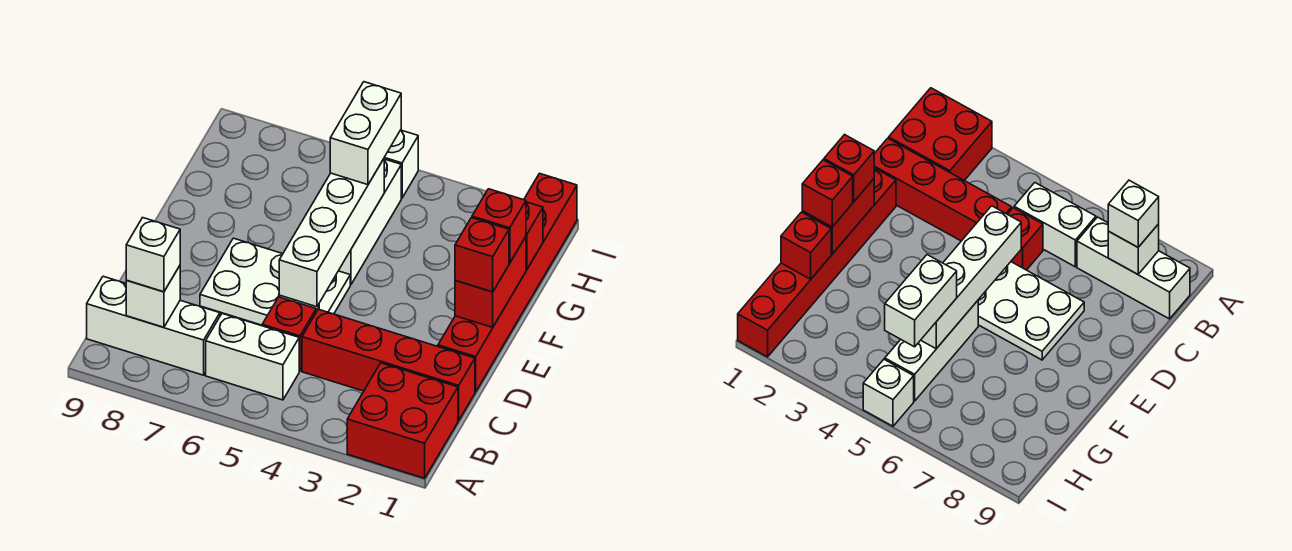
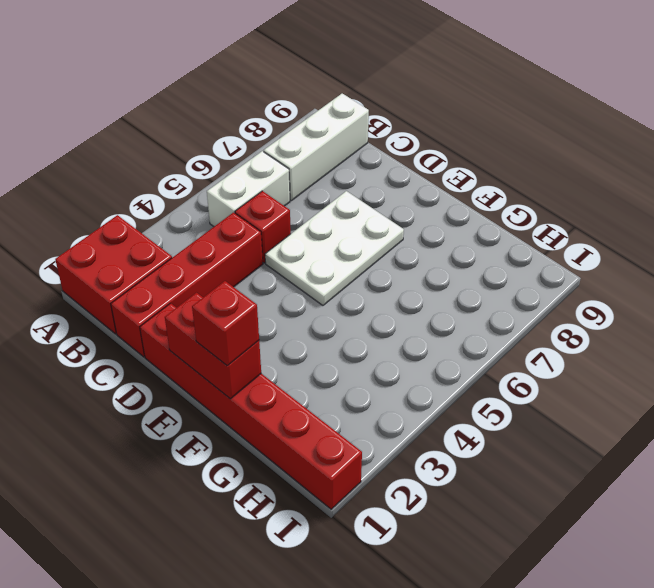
none -> white brick F5:H5 level 1
none -> white brick I5 level 1
none -> white brick B8 level 2

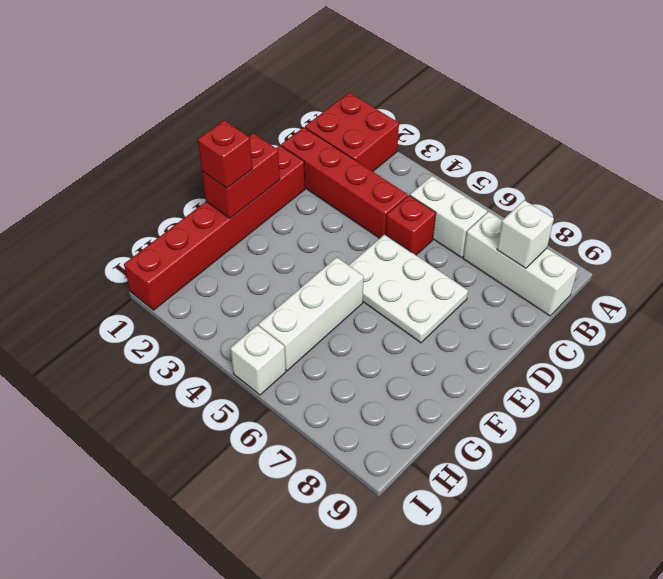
none -> white brick D5:G5 level 2
none -> red brick G1 level 2
none -> white brick B8 level 3

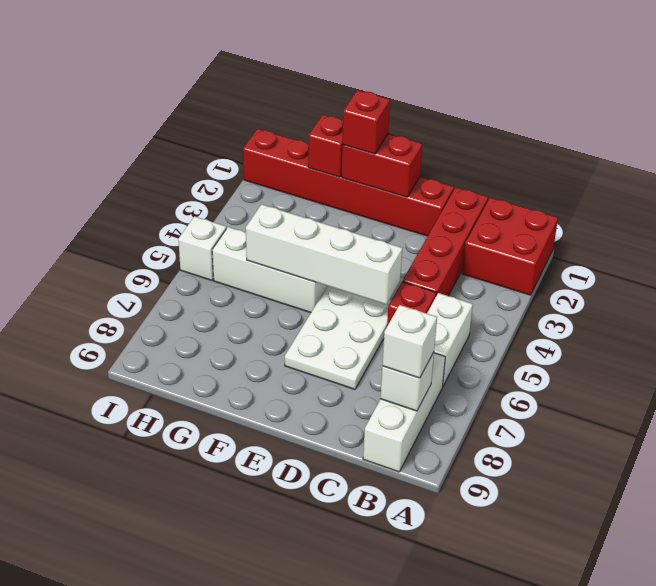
none -> red brick E1 level 3
none -> white brick G5:H5 level 3

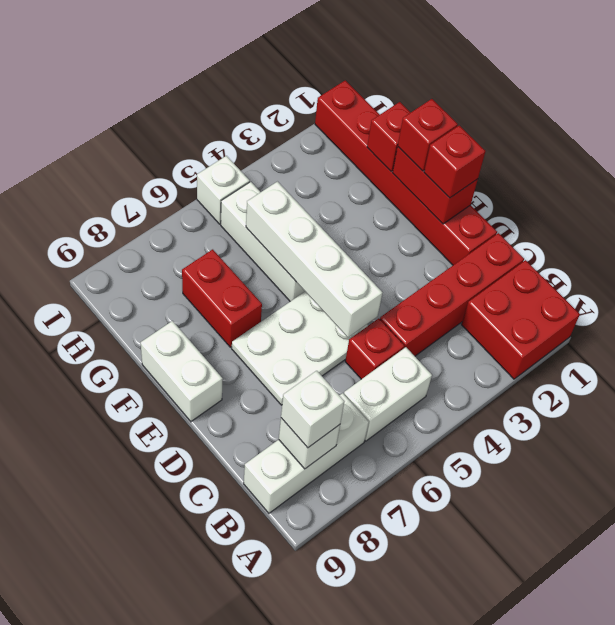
white brick E9:F9 level 1 -> white brick G5:H5 level 3
red brick F7:G7 level 1 -> none

